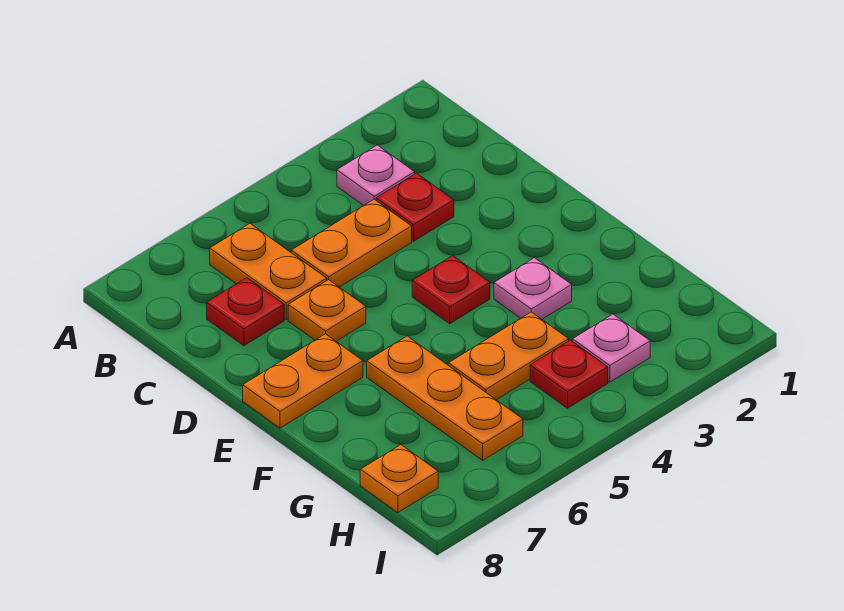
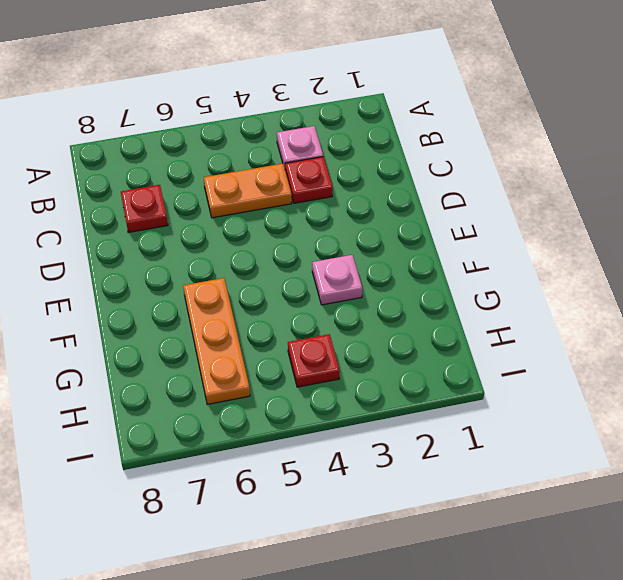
none -> orange plate B6:C6 level 1
none -> orange plate D6 level 1
none -> red plate E4 level 1

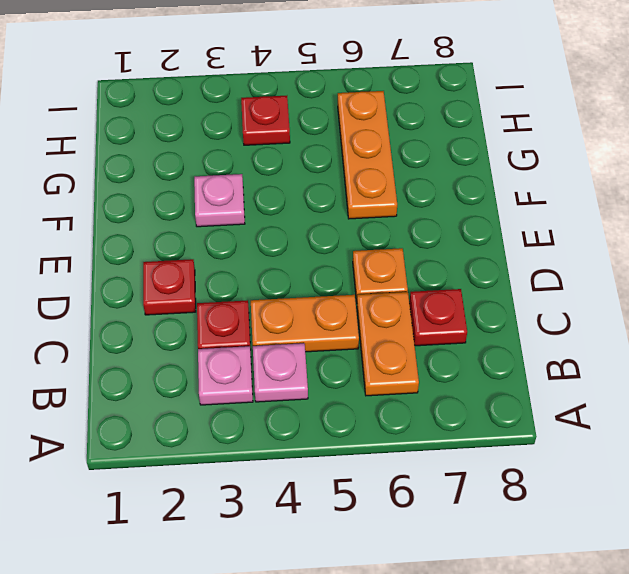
pink plate B4 level 1 -> pink plate H3 level 1
red plate D2 level 1 -> red plate E4 level 1
none -> orange plate E7:E8 level 1
none -> orange plate G4:G5 level 1
none -> orange plate H8 level 1

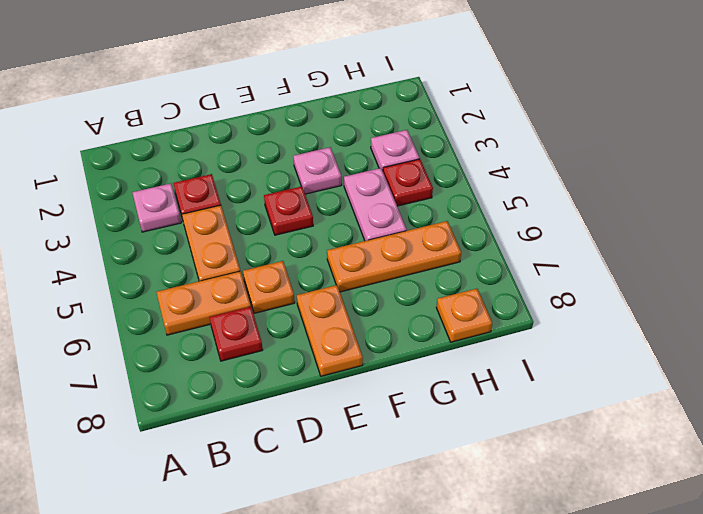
pink plate G4:G5 level 1 -> orange plate G4:G5 level 1

